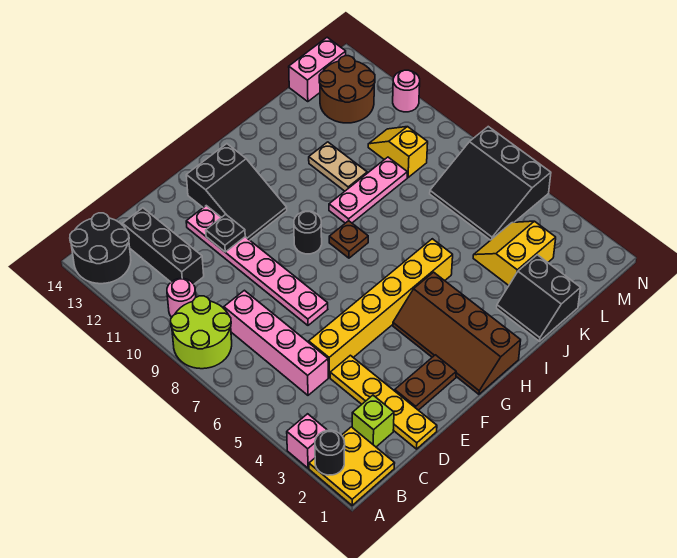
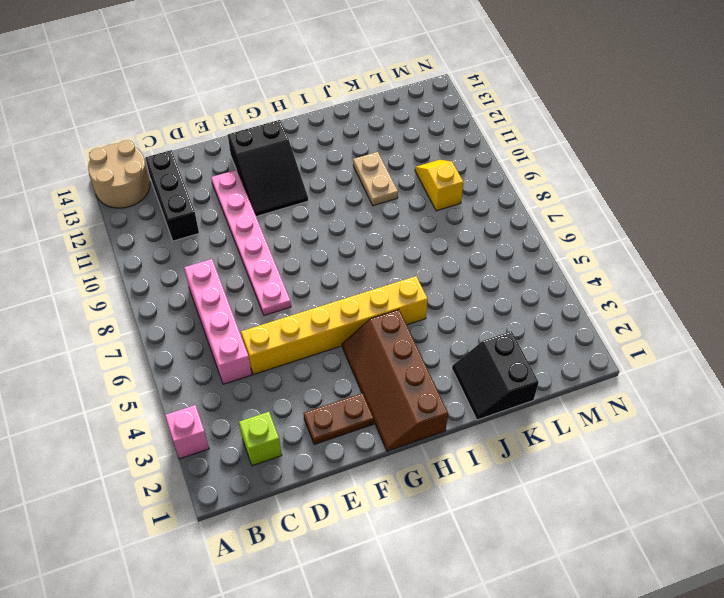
tan round brick A13:B14 level 1 -> black round brick A13:B14 level 1
none -> yellow plate A1:B2 level 1
none -> lime round brick A8:B9 level 1
none -> pink round brick B10 level 1

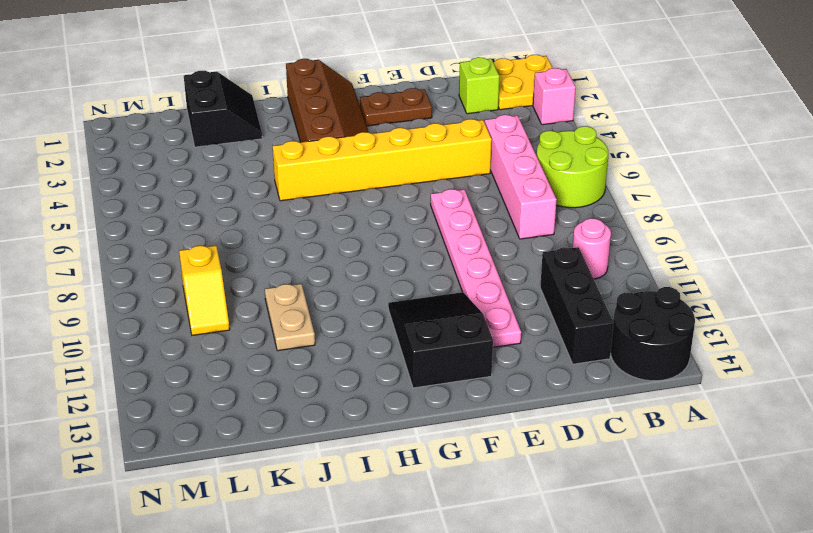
lime round brick A6:B7 level 1 -> lime round brick A8:B9 level 1
none -> yellow plate D1:D4 level 1
none -> black round brick G9 level 1
none -> brown plate H8 level 1

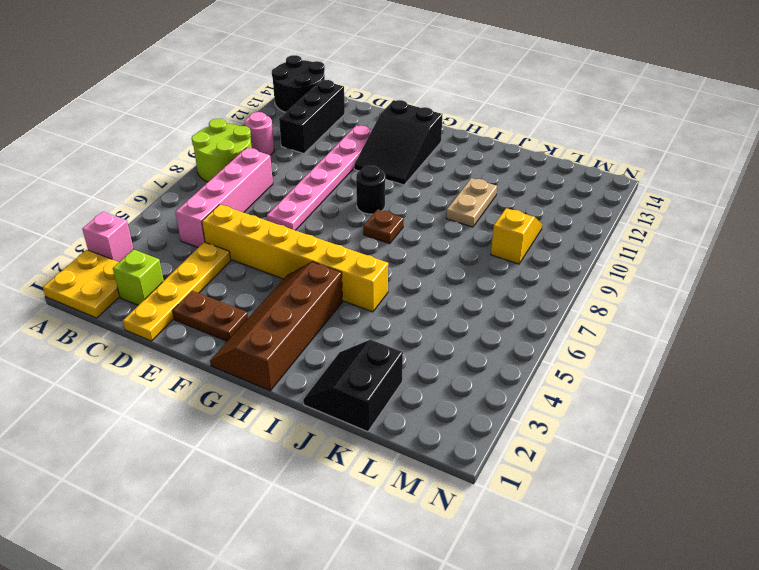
none -> pink plate I9:K9 level 1
none -> yellow slope K3:L4 level 1 top 3
none -> black slope L5:N7 level 1 top N

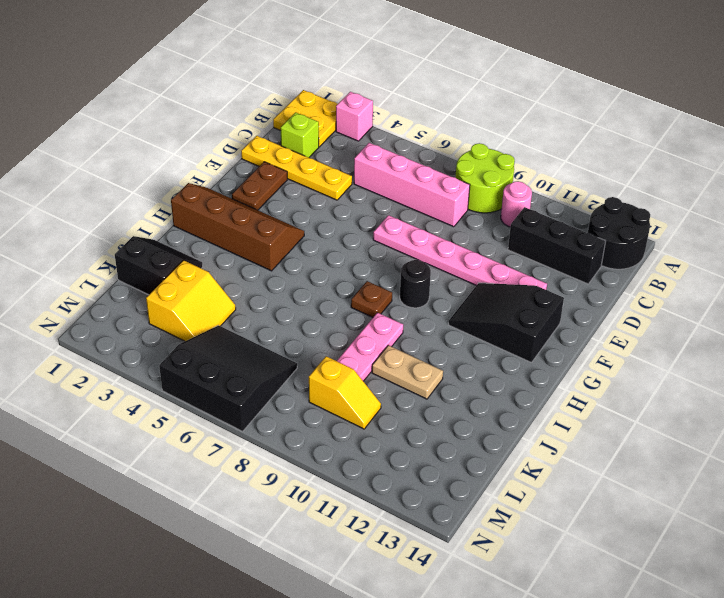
none -> yellow brick D5:I5 level 1
none -> brown round brick L12:M13 level 1
none -> pink brick L14:M14 level 1

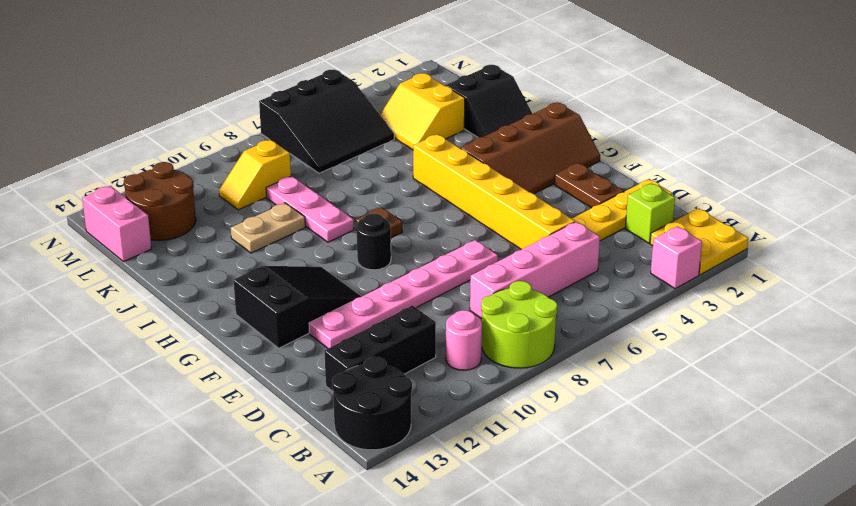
none -> pink round brick N11 level 1
none -> black round brick A2 level 2
none -> black plate E11 level 2

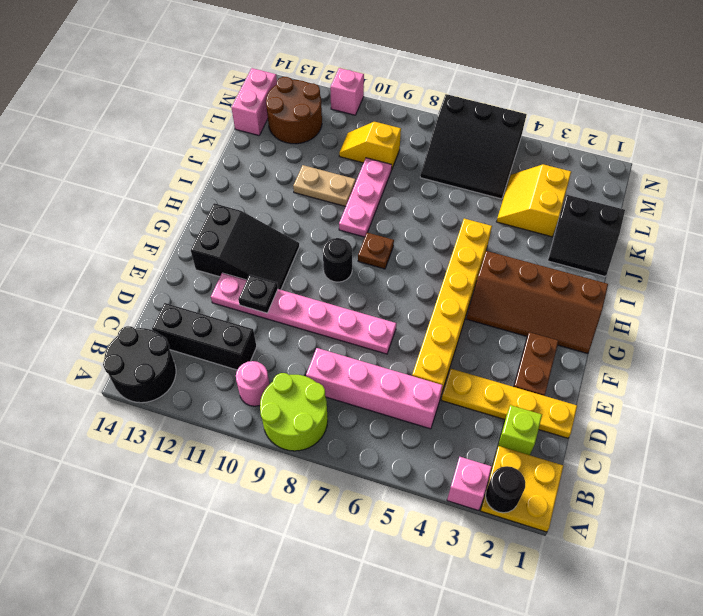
pink brick N11 level 1 -> pink round brick N11 level 1

